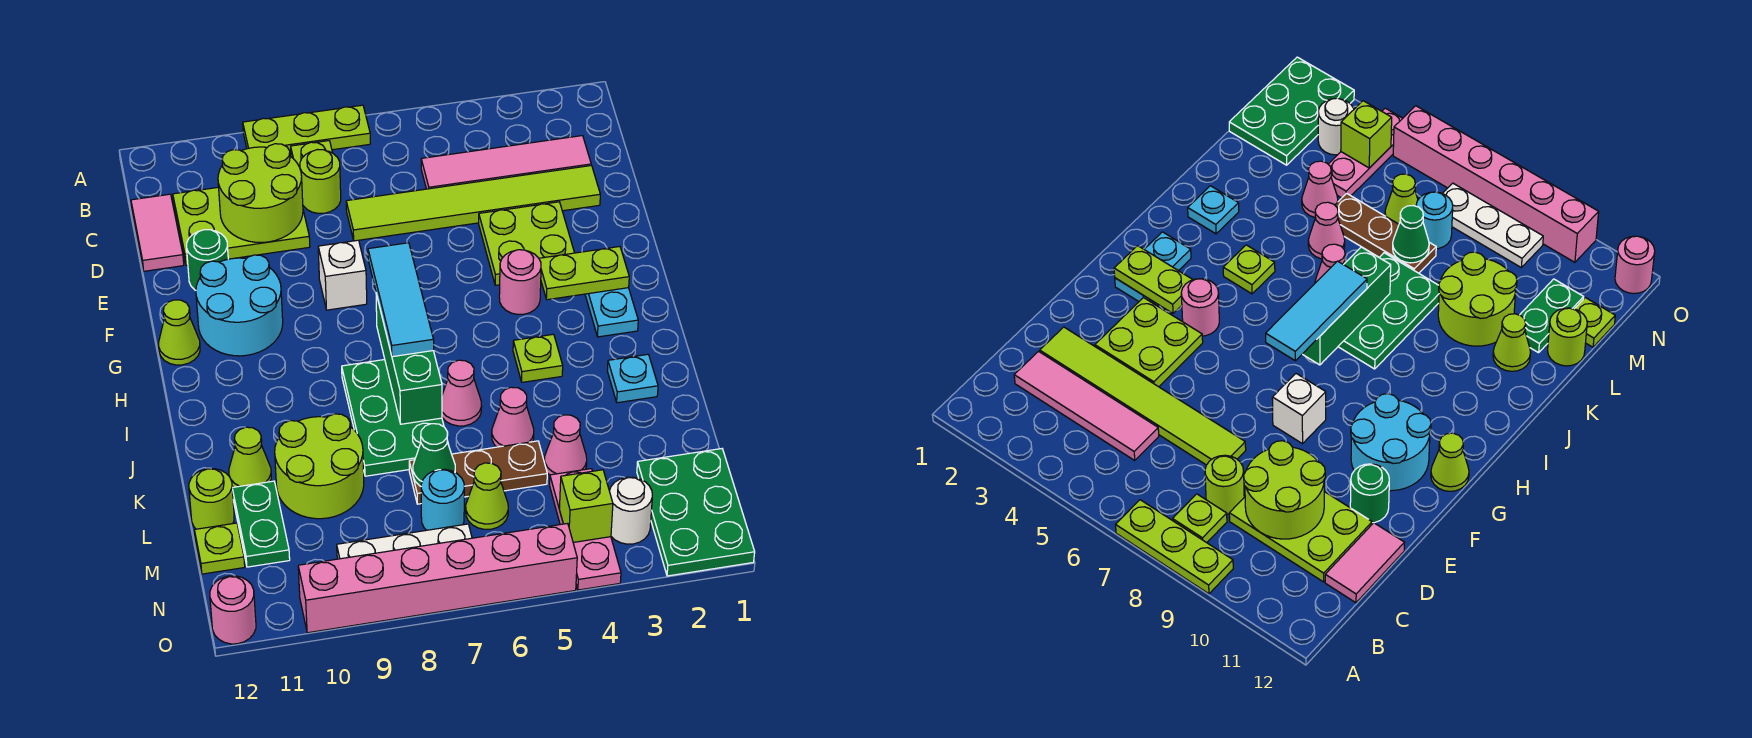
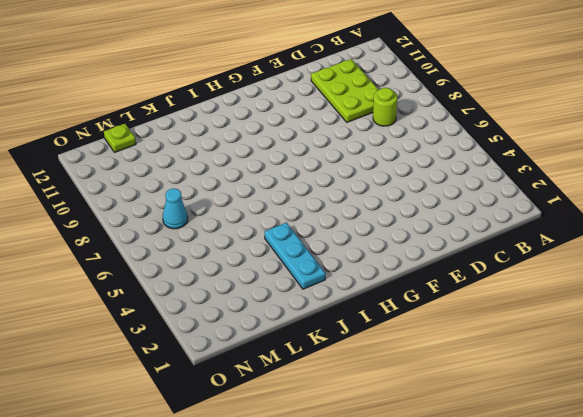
cyan plate J2:J4 level 1 -> cyan plate J2 level 1
cyan cone M7 level 1 -> cyan round brick M7 level 1
none -> lime plate A7:A9 level 1
none -> lime plate B8 level 1
none -> pink tile C2:C5 level 1
none -> pink tile C12:D12 level 1

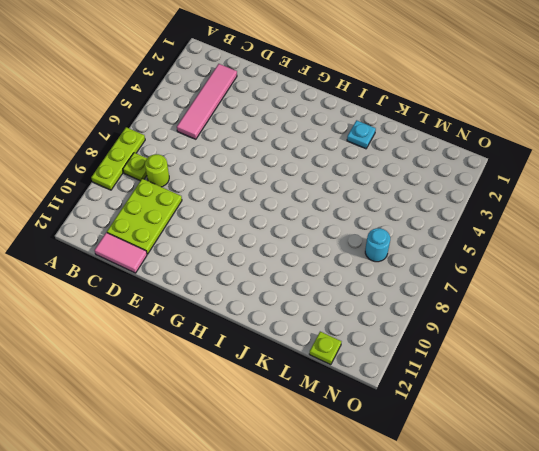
none -> lime tile D2:D7 level 1
none -> lime plate E3:F4 level 1
none -> green round brick E11 level 1
none -> white brick F8 level 1

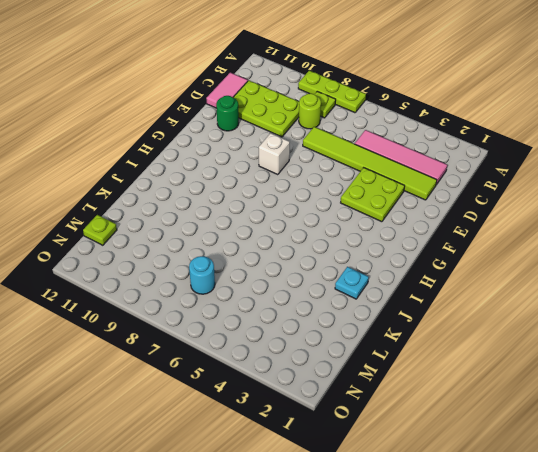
none -> cyan round brick F10:G11 level 1
none -> cyan plate G2:H2 level 1
none -> pink round brick G4 level 1
none -> lime cone G12 level 1

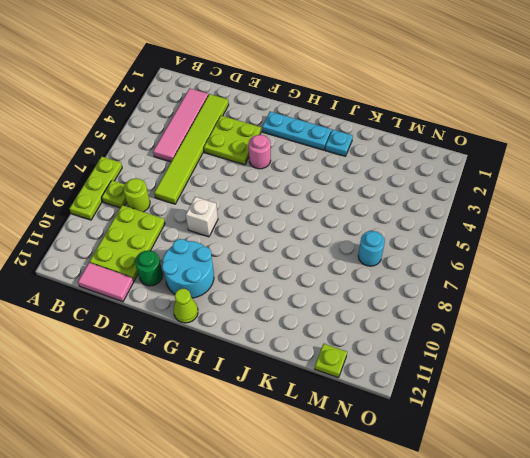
cyan plate G2:I2 level 1 -> cyan plate G2:H2 level 1
none -> lime plate I4 level 1
none -> green plate I7:K8 level 1
none -> pink cone J6 level 1
none -> pink cone K5 level 1

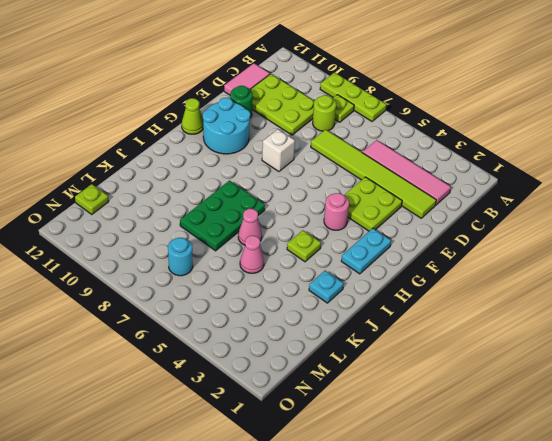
none -> lime round brick K9:L10 level 1
none -> lime cone K11 level 1
none -> pink cone L4 level 1
none -> brown plate L5:L7 level 1

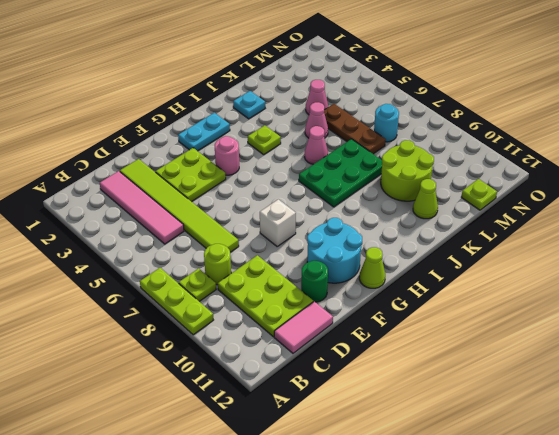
none -> green plate L11:M11 level 1
none -> lime round brick L12 level 1
none -> green plate M1:O2 level 1
none -> pink plate M4:O4 level 1

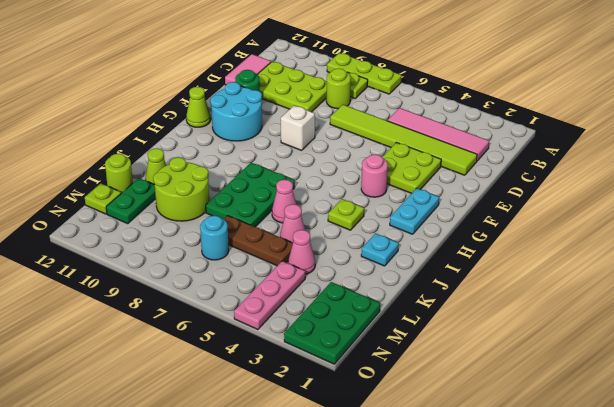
none -> lime cone M6 level 1
none -> white round brick N3 level 1
none -> white plate N7:N9 level 1
none -> pink brick O5:O10 level 1

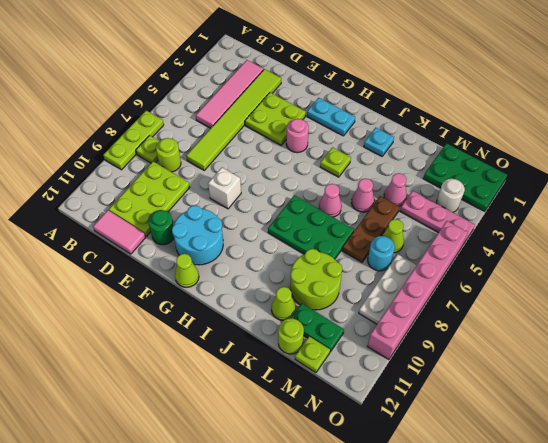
none -> pink round brick O12 level 1
none -> lime round brick C9:D10 level 2
none -> lime plate G2:G3 level 2
none -> green brick H7:J7 level 2

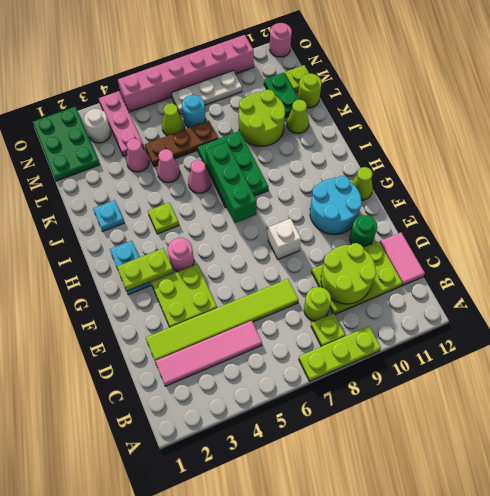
none -> green cone L7 level 2
none -> lime brick N4 level 2
none -> cyan tile G7:I7 level 3

